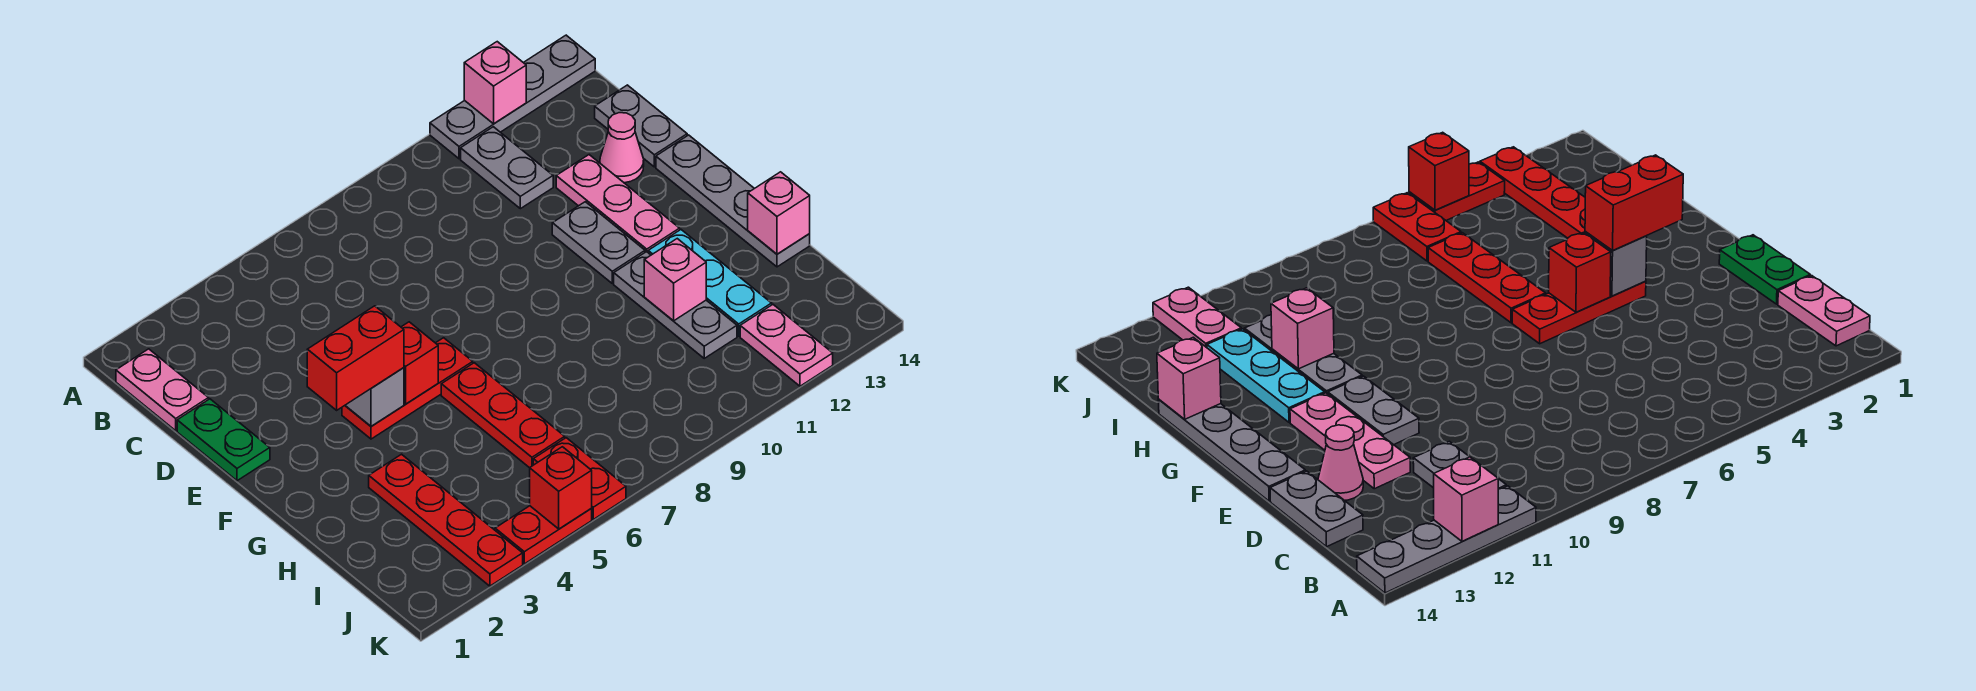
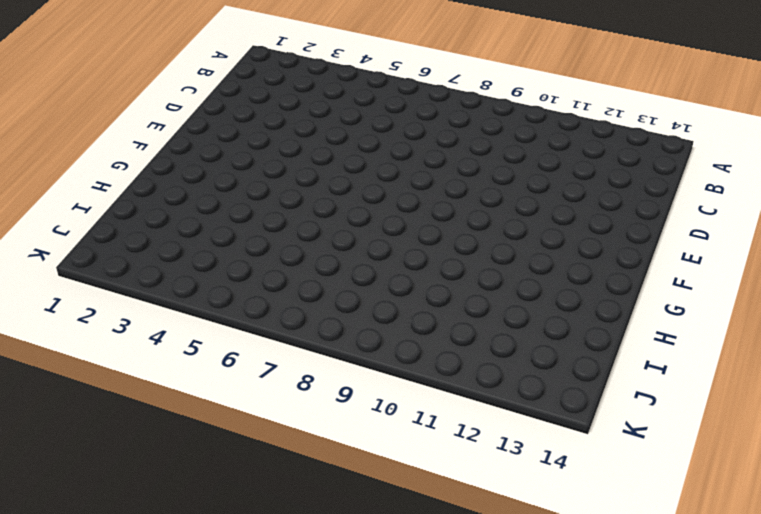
none -> grey plate A11:A14 level 1
none -> pink plate B1:C1 level 1
none -> grey plate B11:C11 level 1

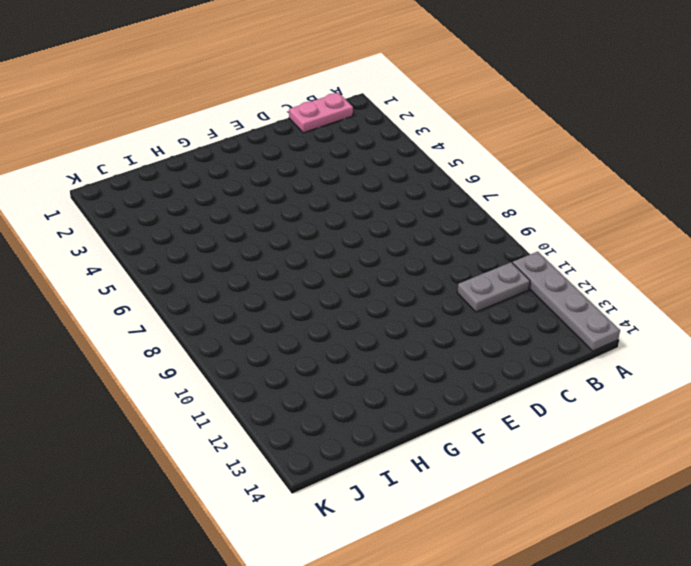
none -> grey plate C14:D14 level 1
none -> green plate D1:E1 level 1
none -> pink plate D12:F12 level 1

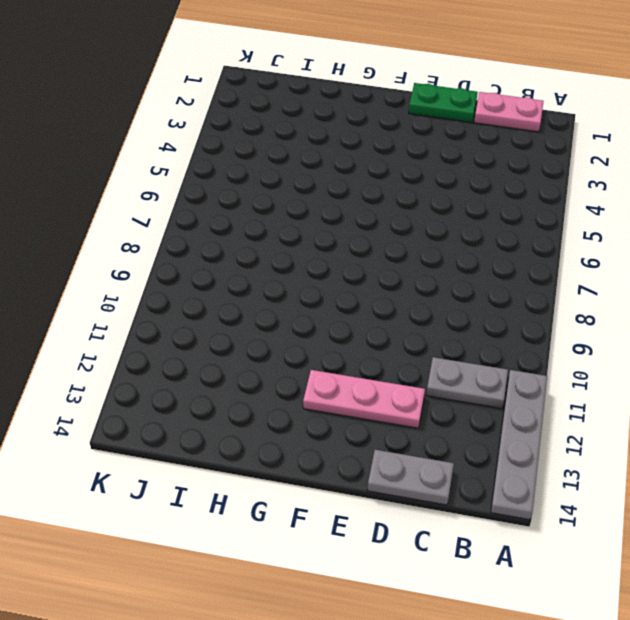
none -> pink cone D13 level 1
none -> grey plate E11:F11 level 1
none -> grey plate E14:H14 level 1

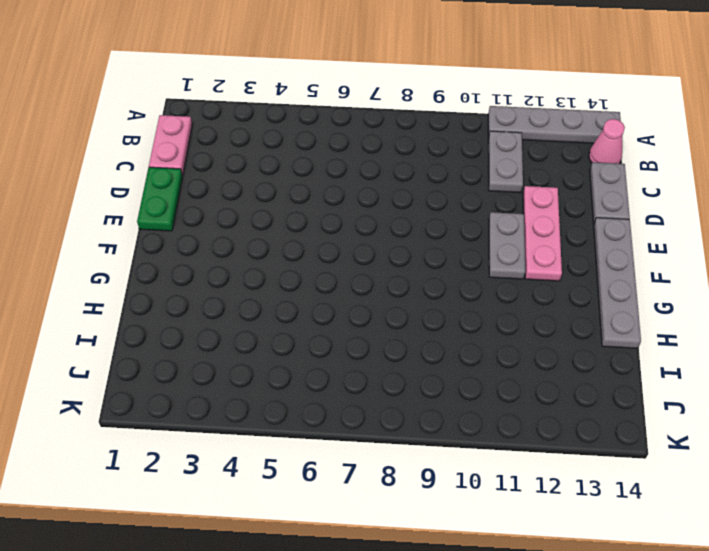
pink cone B14 level 1 -> pink cone D13 level 1
none -> red plate F4:F6 level 1
none -> red plate G6:I6 level 1
none -> grey plate G11:I11 level 1

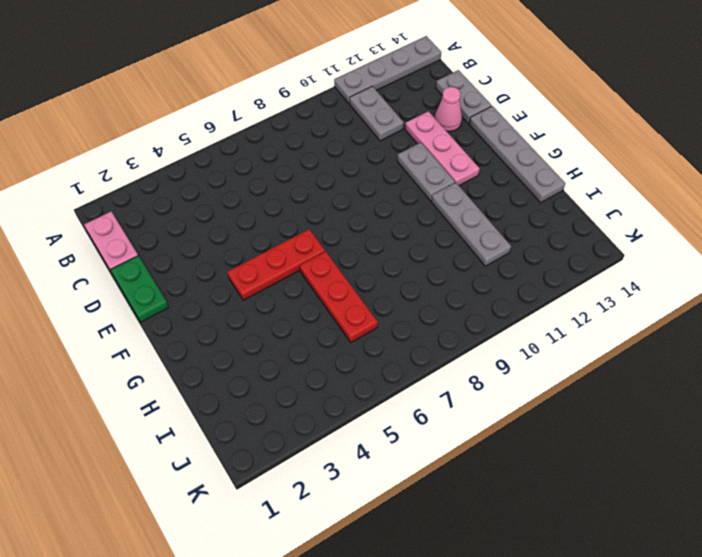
none -> cyan plate G12:I12 level 1
none -> red plate H3:K3 level 1
none -> red plate J6:K6 level 1

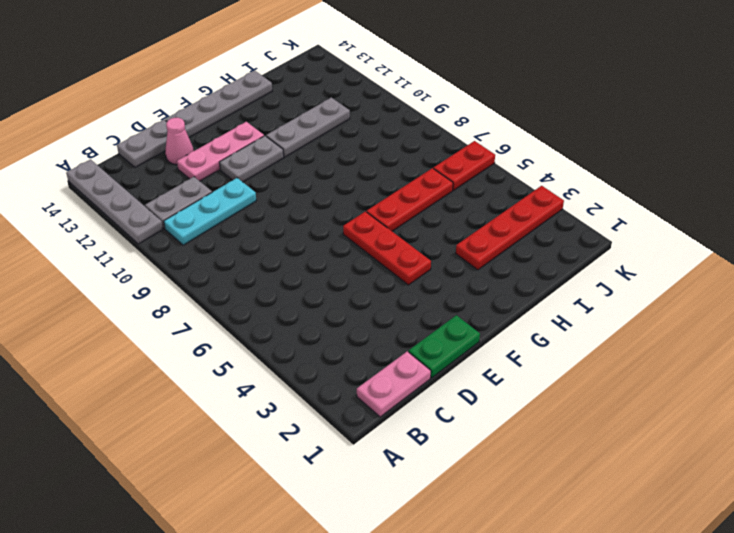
cyan plate B10:D10 level 1 -> cyan plate G12:I12 level 1
none -> pink plate J12:K12 level 1
none -> red plate K4:K5 level 1
none -> pink brick A12 level 2

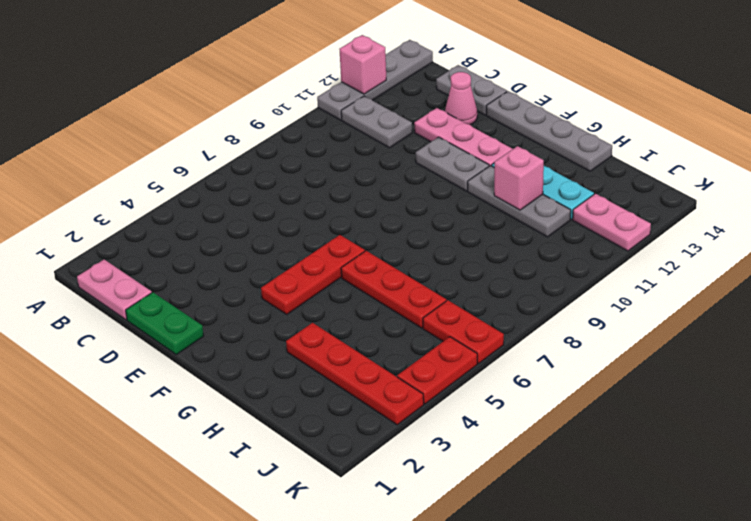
none -> grey brick F4 level 2
none -> red brick F5 level 2
none -> pink brick H14 level 2

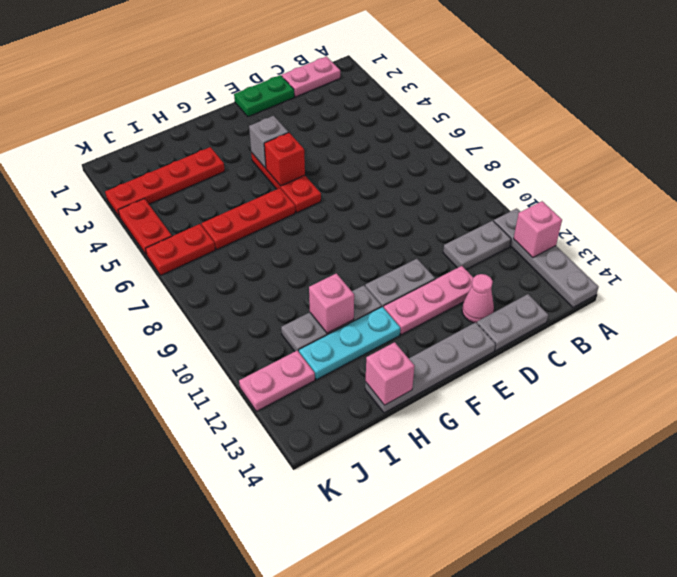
none -> red brick K5 level 2
none -> red brick F3:F4 level 3

